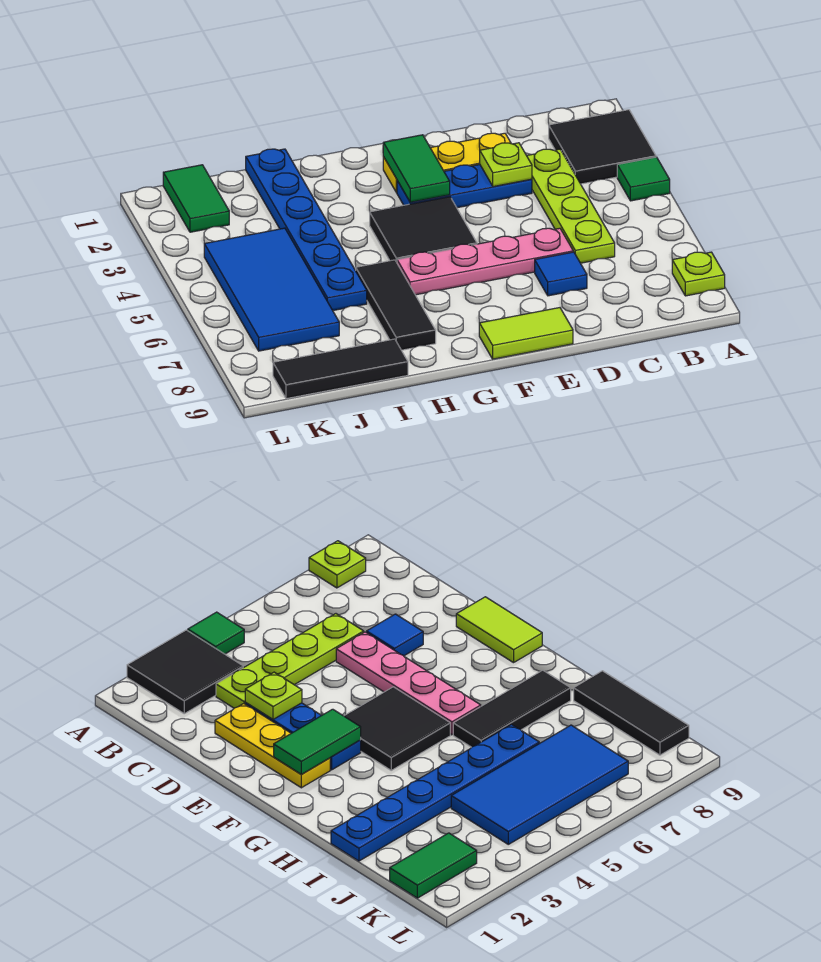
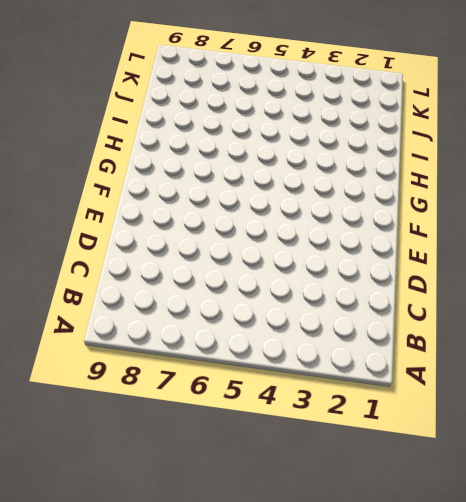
none -> black tile A2:B3 level 1
none -> green tile A4 level 1
none -> lime plate A8 level 1

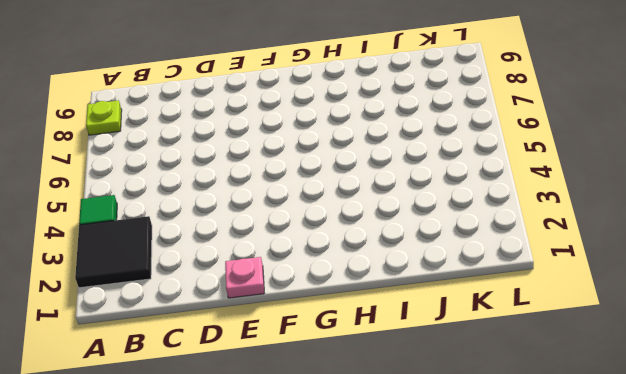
pink plate E1 level 1 -> none
none -> lime plate C3:C6 level 1
none -> yellow plate D2:F2 level 1
none -> blue plate D3:F3 level 1

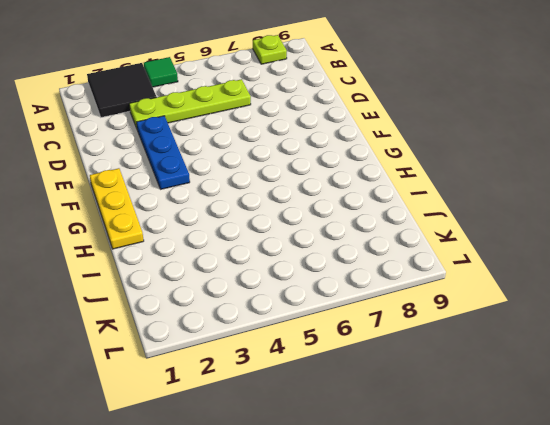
yellow plate F1:H1 level 1 -> yellow plate D2:F2 level 1
none -> pink plate D6:G6 level 1
none -> blue tile D7 level 1
none -> lime tile E9:F9 level 1

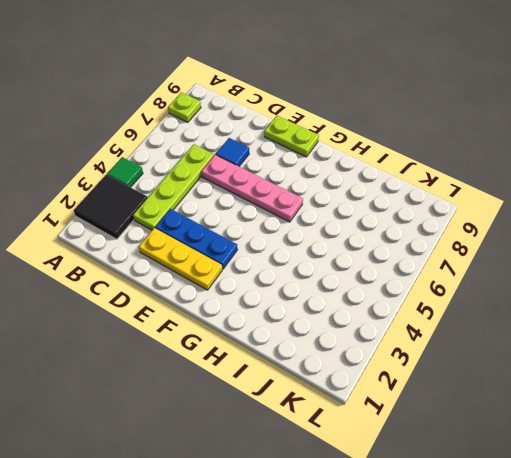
lime plate E9:F9 level 1 -> lime tile E9:F9 level 1
none -> black tile F4:G5 level 1
none -> black tile H6:H8 level 1
none -> blue plate I1:I6 level 1

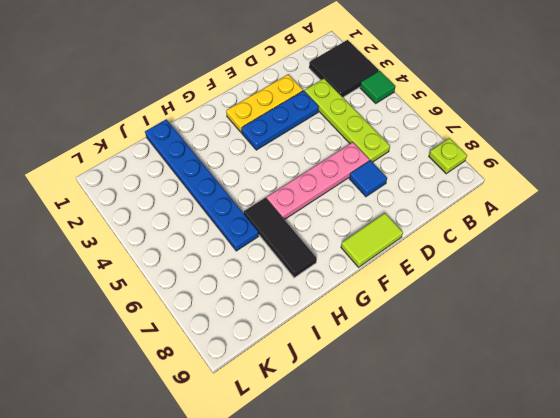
none -> black tile F4:G5 level 1
none -> black tile I9:K9 level 1
none -> blue tile J4:K7 level 1

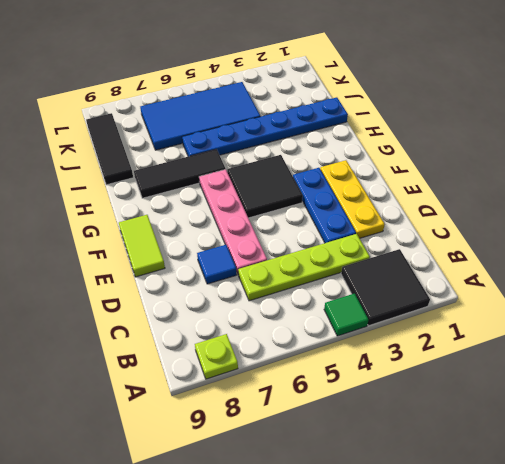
none -> green tile K1:K2 level 1
none -> lime plate D3 level 2
none -> green tile F2:F3 level 2

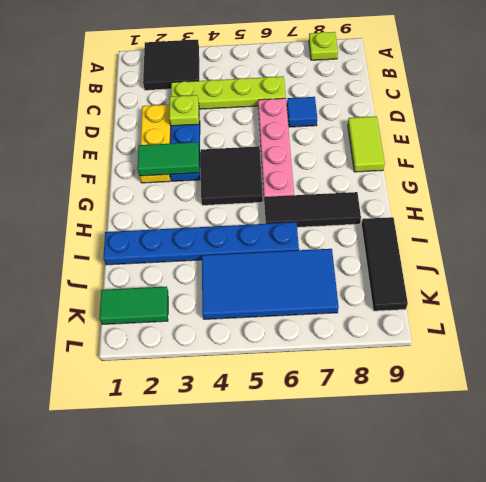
none -> green tile A4 level 1

